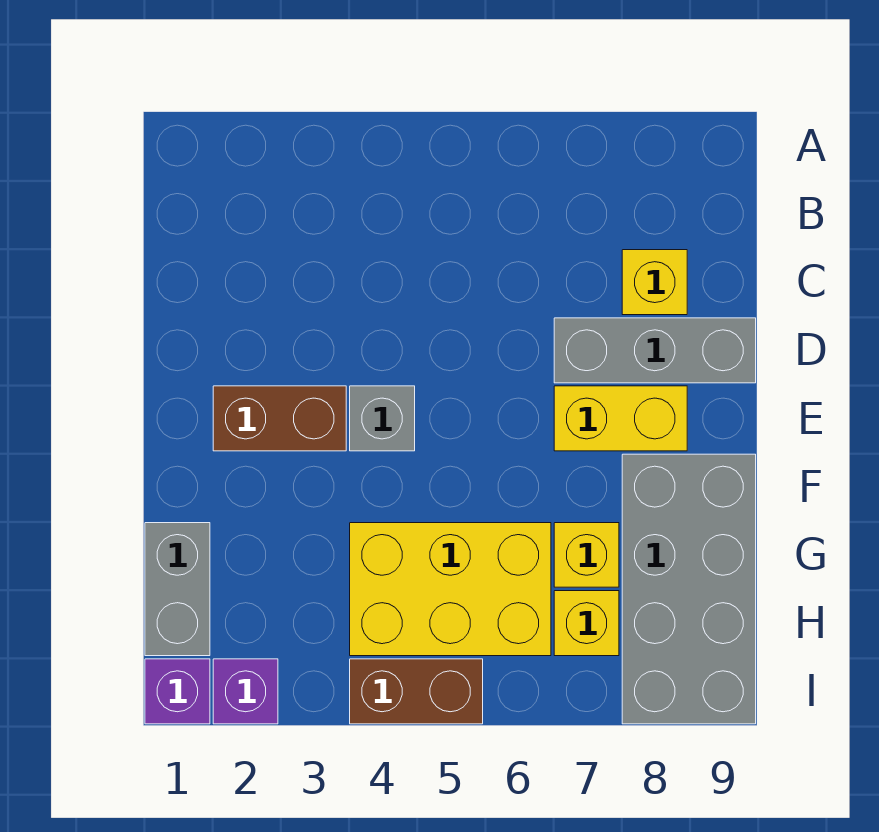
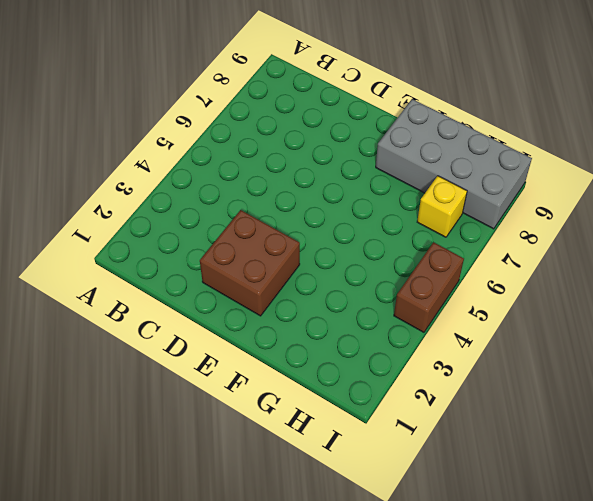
brown brick D2:E3 level 1 -> brown brick E2:E3 level 1
none -> yellow brick C8 level 1
none -> grey brick D7:D9 level 1
none -> grey brick E4 level 1

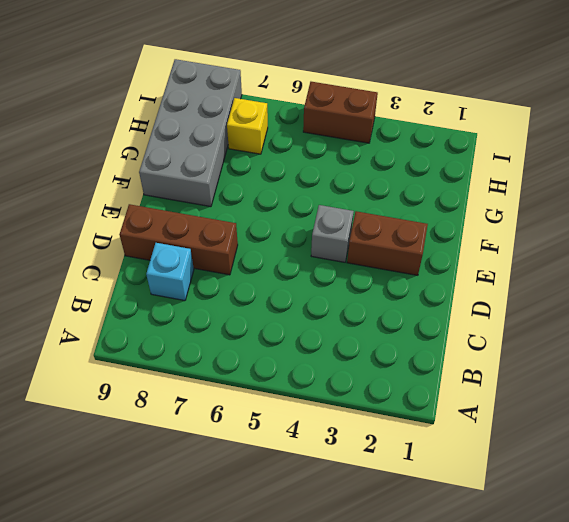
cyan brick C8 level 1 -> yellow brick C8 level 1
brown brick D7:D9 level 1 -> grey brick D7:D9 level 1
none -> yellow brick E7:E8 level 1
none -> grey brick G1:H1 level 1
none -> yellow brick G4:H6 level 1

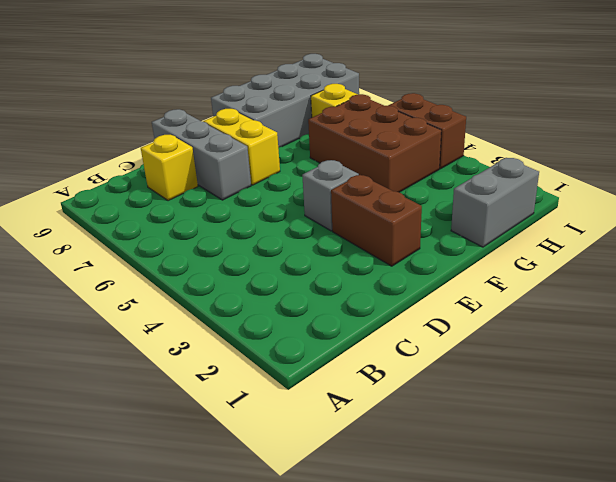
brown brick G4:H6 level 1 -> yellow brick G4:H6 level 1
none -> yellow brick G7 level 1
none -> purple brick I1 level 1
none -> purple brick I2 level 1

